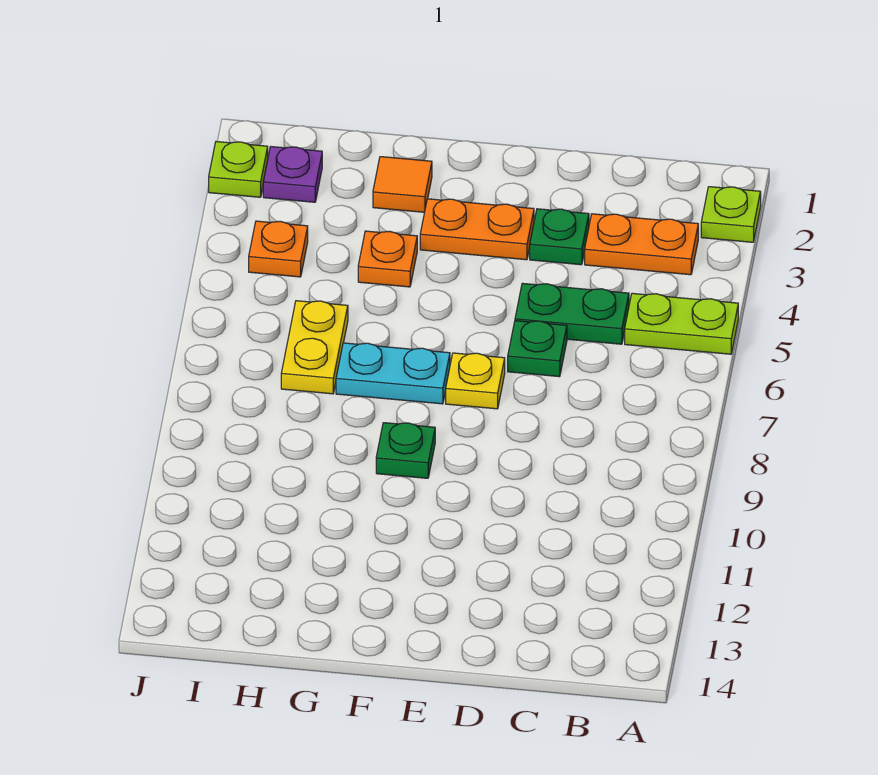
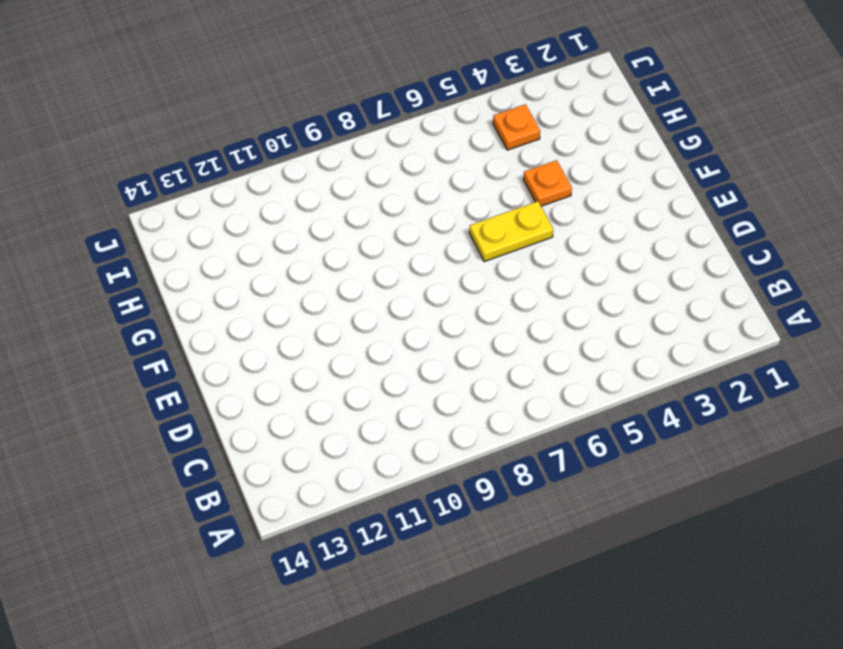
yellow plate F5:F6 level 1 -> yellow plate H6:H7 level 1
none -> lime plate A2 level 1
none -> lime plate A5:B5 level 1
none -> orange plate B3:C3 level 1

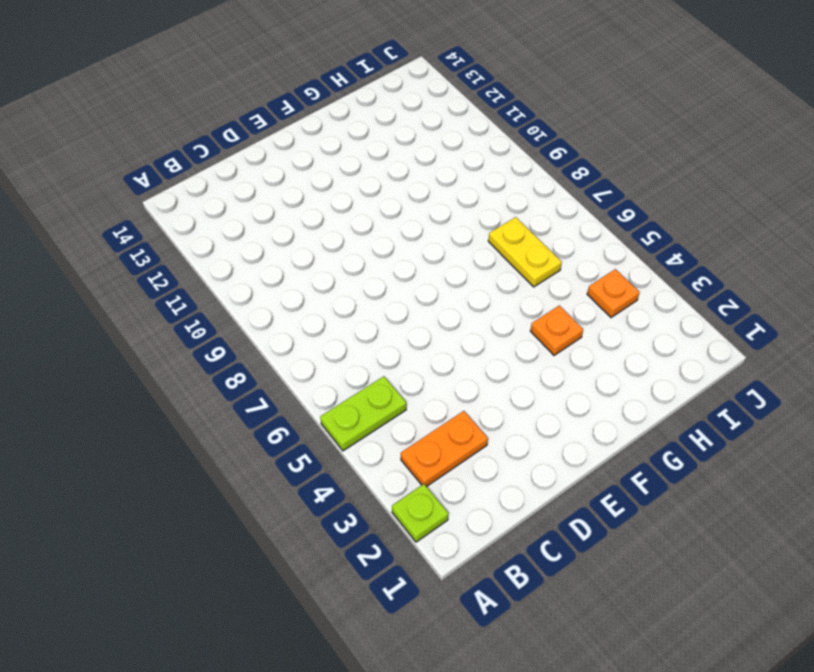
none -> green plate C5:D5 level 1
none -> green plate D3 level 1
none -> green plate D6 level 1

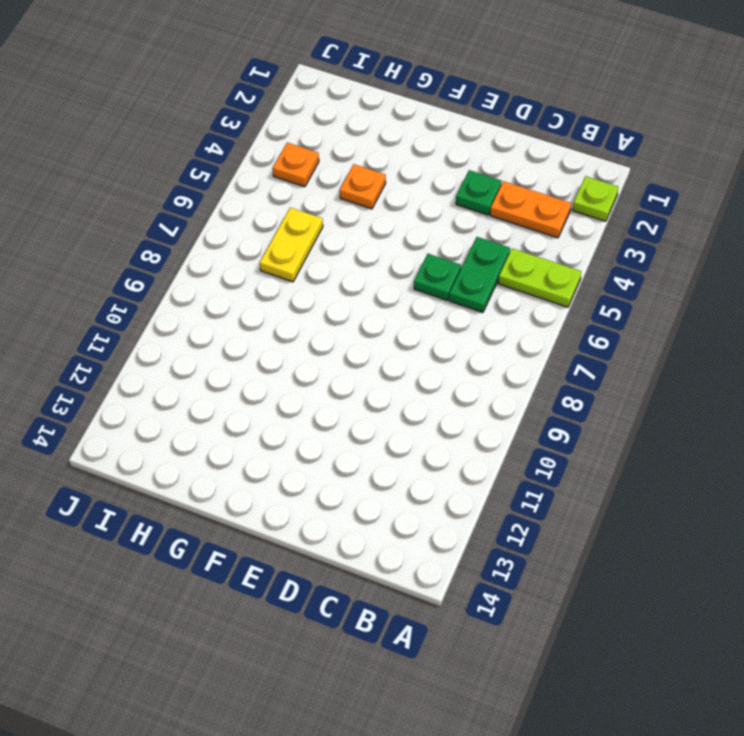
green plate C5:C6 level 1 -> green plate C5:D5 level 1
none -> orange plate E3:F3 level 1
none -> yellow plate E7 level 1
none -> cyan plate F7:G7 level 1

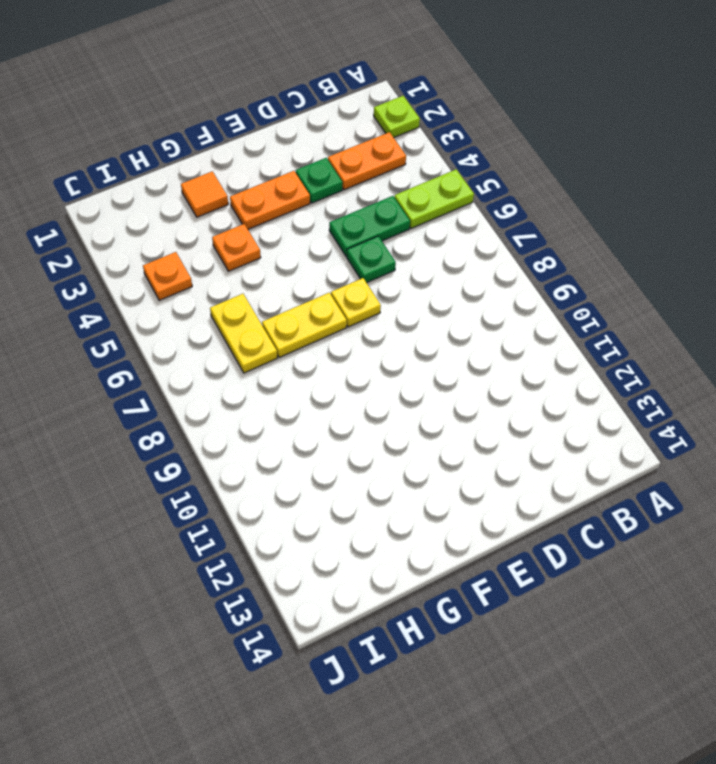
yellow plate F7:G7 level 1 -> cyan plate F7:G7 level 1
none -> green plate F9 level 1
none -> purple plate I2 level 1
none -> lime plate J2 level 1

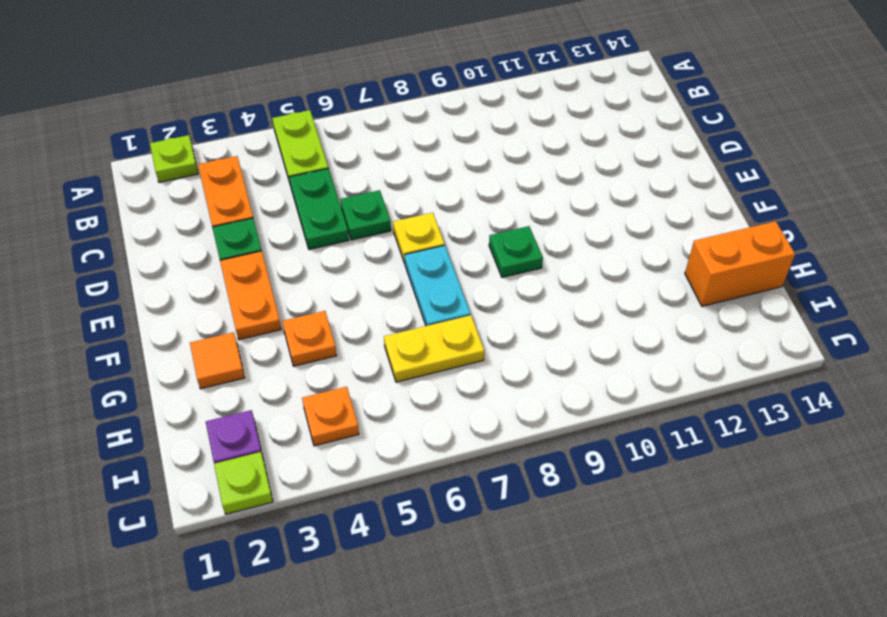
orange brick H13:H14 level 1 -> none

